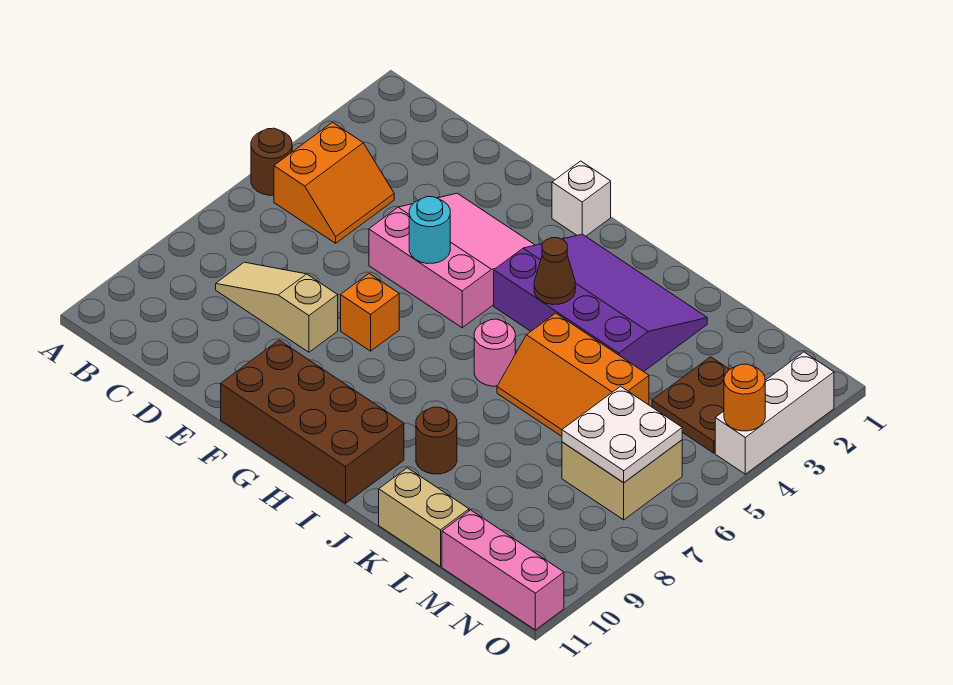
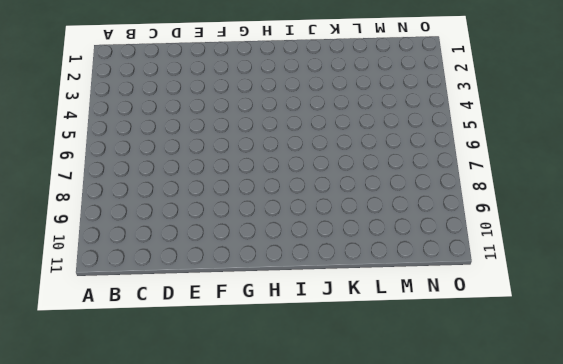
none -> brown round brick A5 level 1
none -> orange slope B4:C5 level 1 top B
none -> tan slope C8:E8 level 1 top E

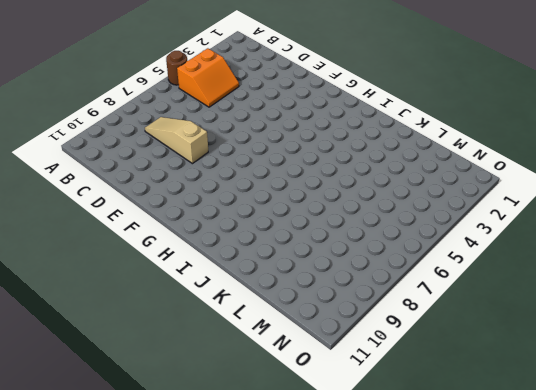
none -> pink slope E3:G5 level 1 top 5
none -> orange brick F7 level 1
none -> brown brick F10:I11 level 1

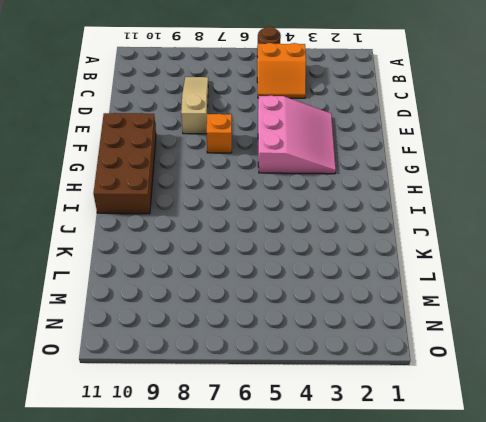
none -> white brick G1 level 1
none -> purple slope H2:K4 level 1 top 4
none -> pink round brick I6 level 1

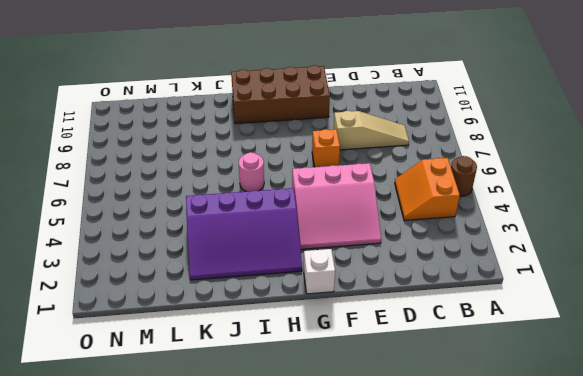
none -> orange slope J5:L6 level 1 top 5
none -> brown round brick J9 level 1
none -> tan brick K11:L11 level 1

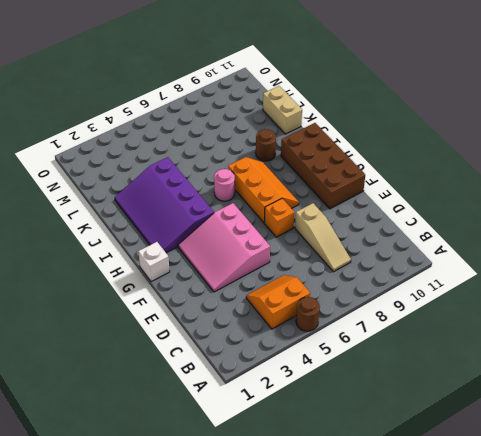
orange slope G7:I8 level 1 top 7 -> orange slope J5:L6 level 1 top 5
none -> brown plate M3:N4 level 1
none -> tan brick M6:N7 level 1
none -> pink brick M11:O11 level 1

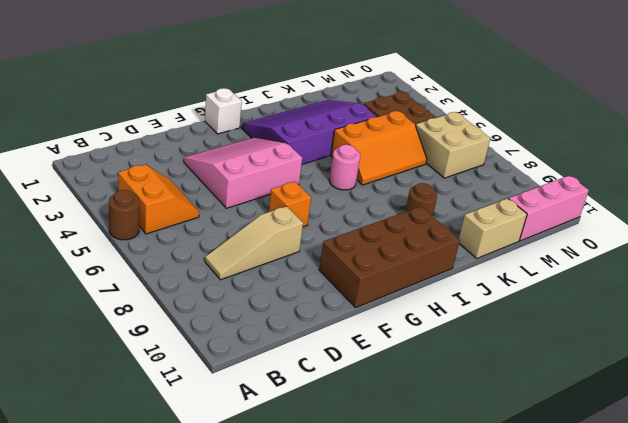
none -> white brick O2:O4 level 1
none -> cyan round brick F5 level 2
none -> brown cone I4 level 2

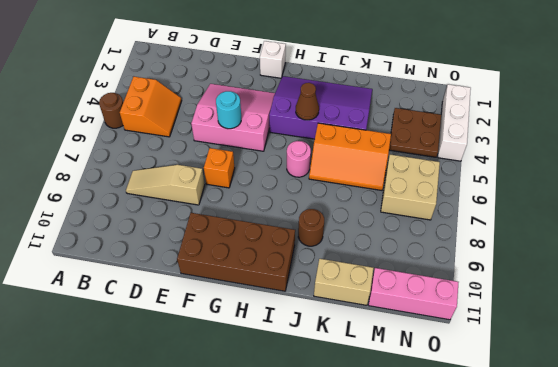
none -> white plate M6:N7 level 2
none -> orange round brick O4 level 2

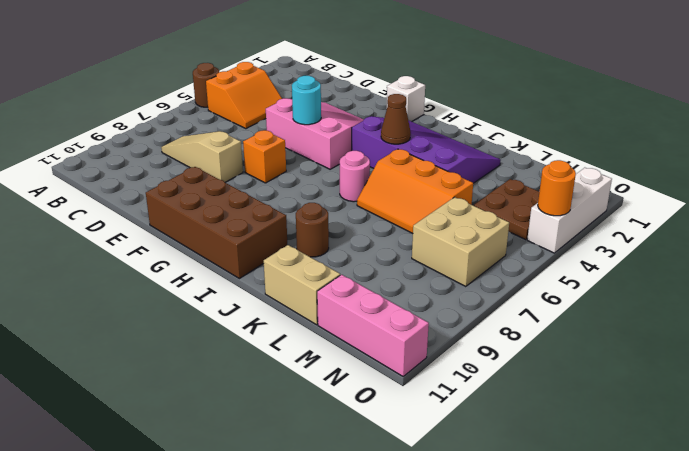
none -> white plate M6:N7 level 2

